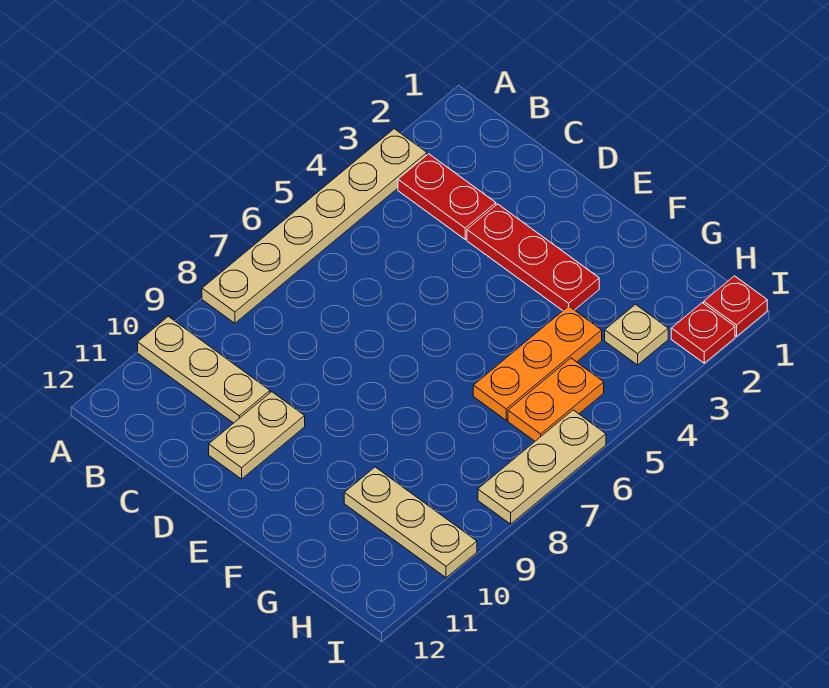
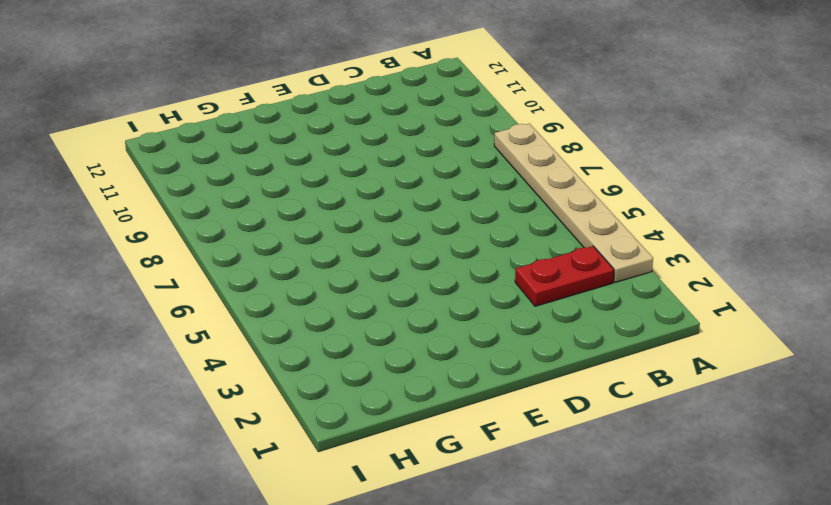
none -> tan plate A10:C10 level 1
none -> red plate D3:F3 level 1
none -> tan plate D10:D11 level 1

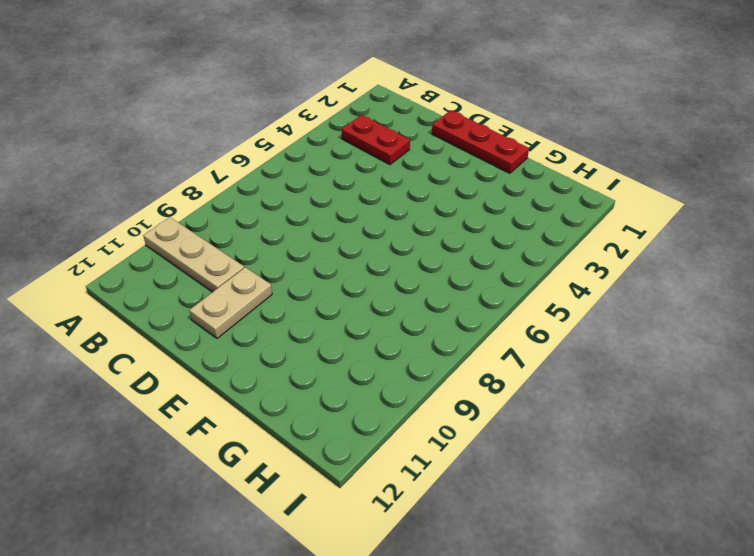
red plate D1:F1 level 1 -> red plate D3:F3 level 1
none -> tan plate A3:A8 level 1
none -> orange plate G4:G6 level 1
none -> tan plate G10:I10 level 1

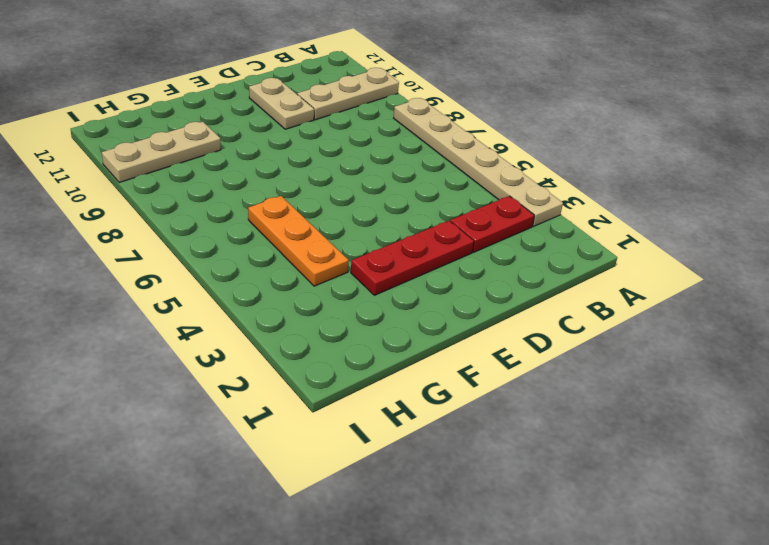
none -> tan plate H3 level 1
none -> orange plate H5:H6 level 1
none -> red plate I1 level 1

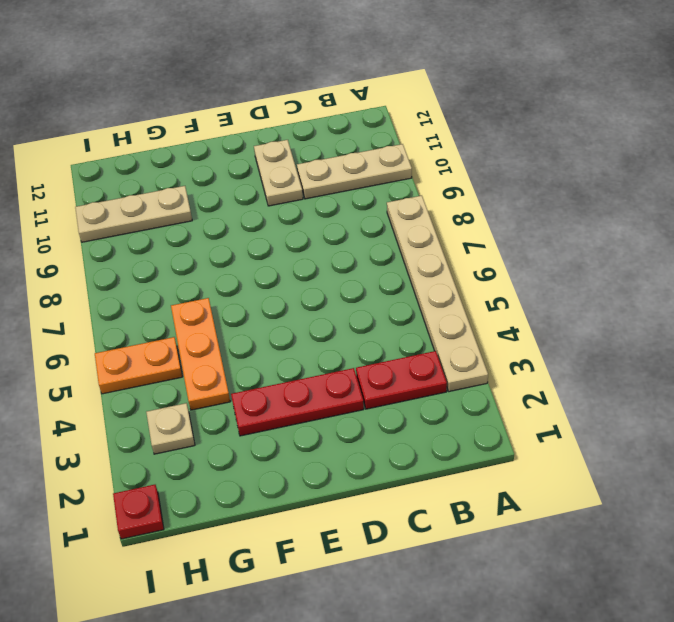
orange plate H5:I5 level 1 -> orange plate H5:H6 level 1
none -> red plate I2 level 1
none -> tan plate I6:I8 level 1

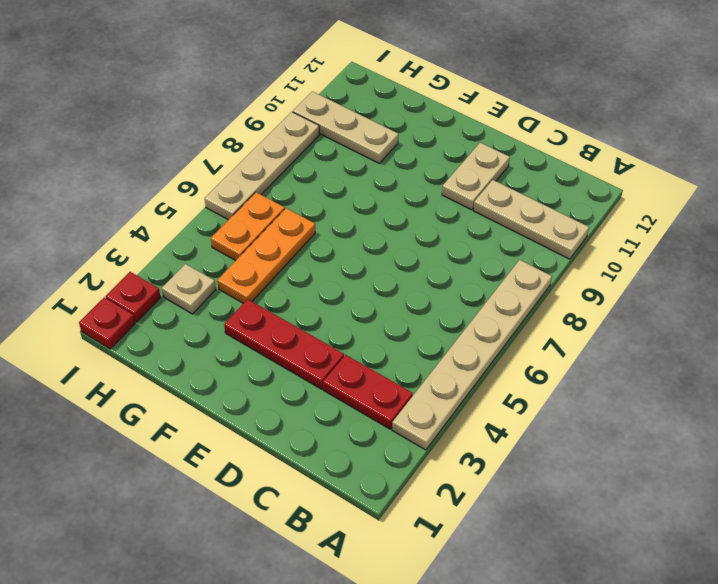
tan plate I6:I9 level 1 -> tan plate I6:I8 level 1

